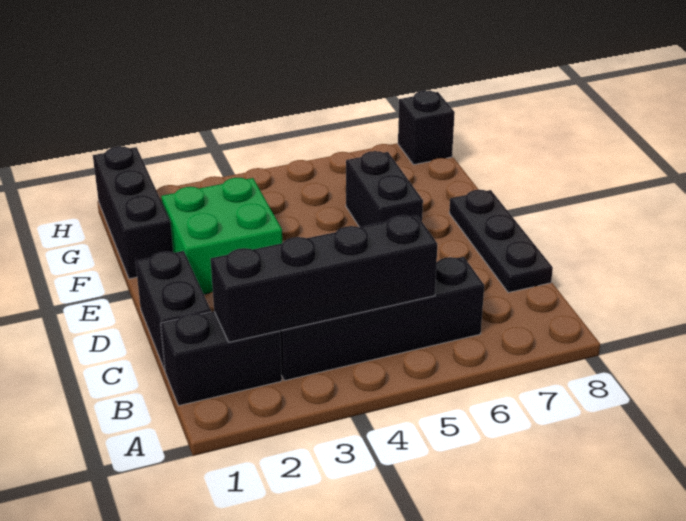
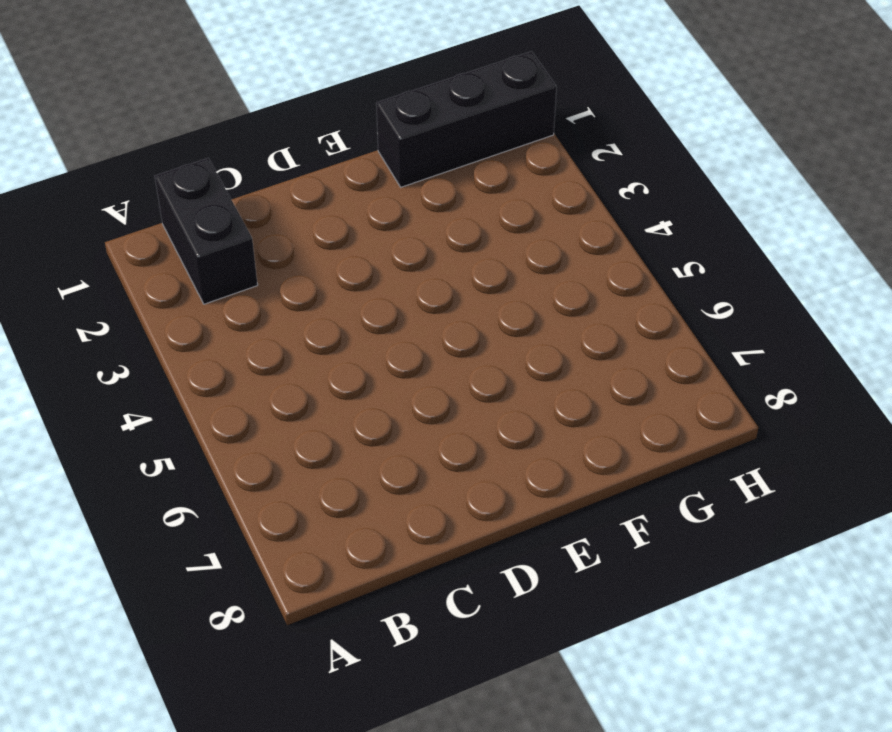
none -> black brick B3:B6 level 1
none -> black brick C1:D1 level 1

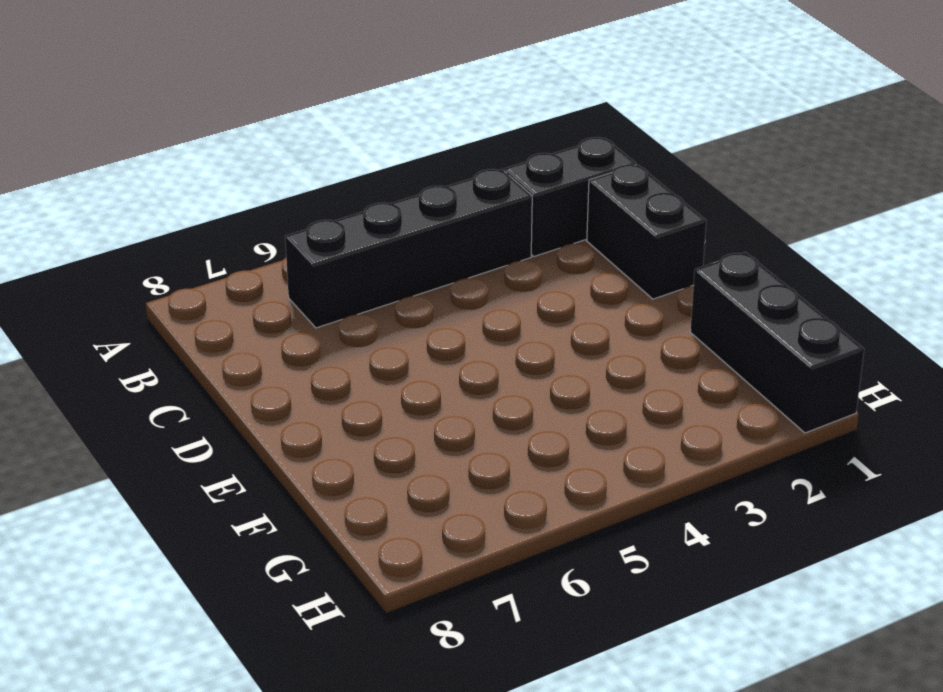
none -> black plate C8:E8 level 1
none -> green brick E2:F3 level 1

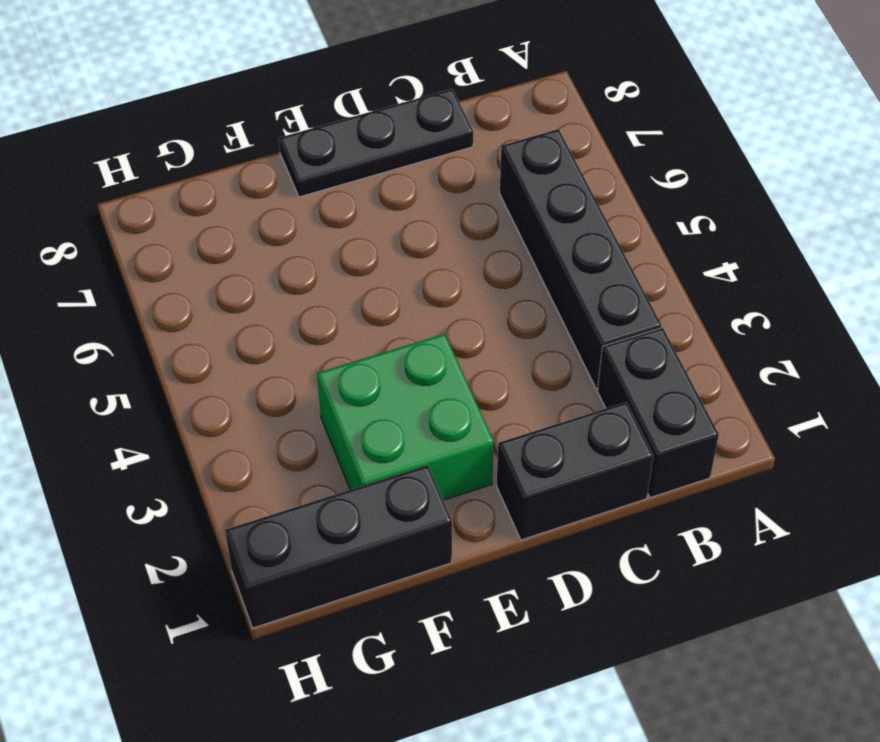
none -> black brick E6:F6 level 1
none -> black brick H8 level 1

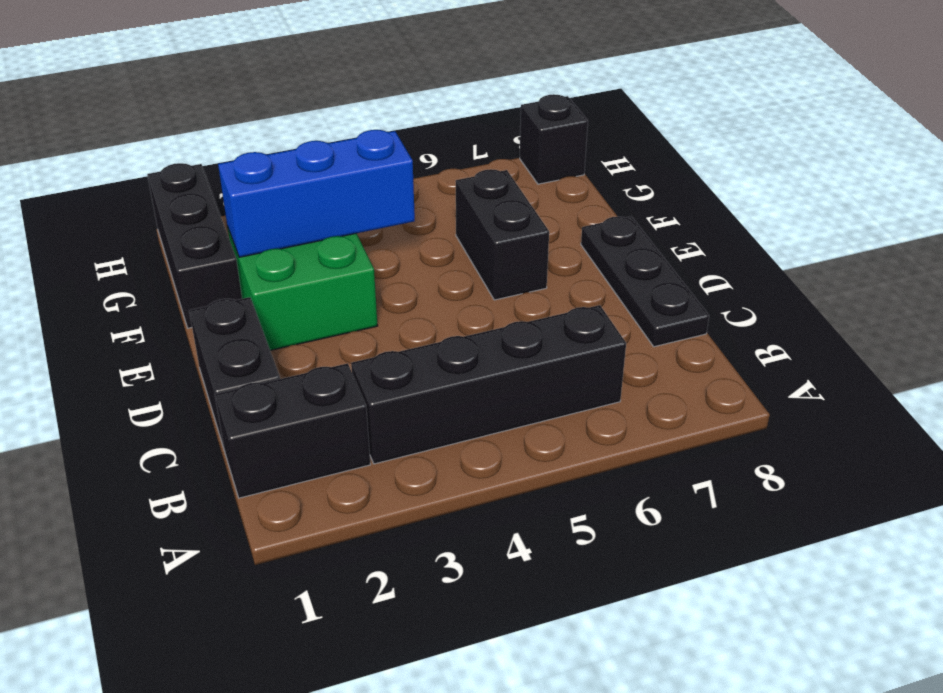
blue brick F2:F4 level 2 -> none
none -> black brick B2:B5 level 2

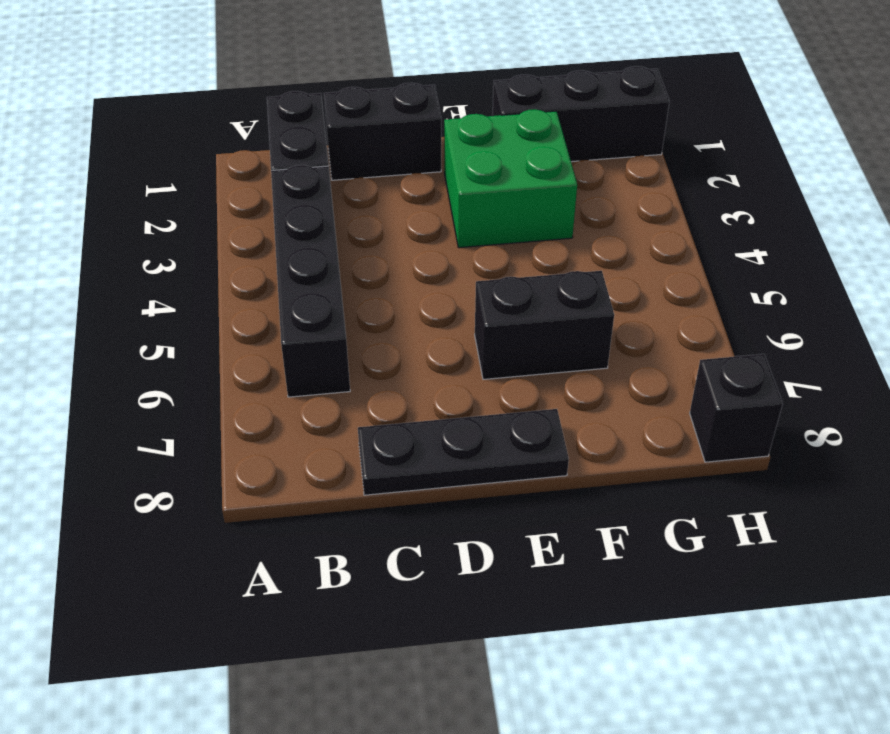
none -> black brick B2:B5 level 2

